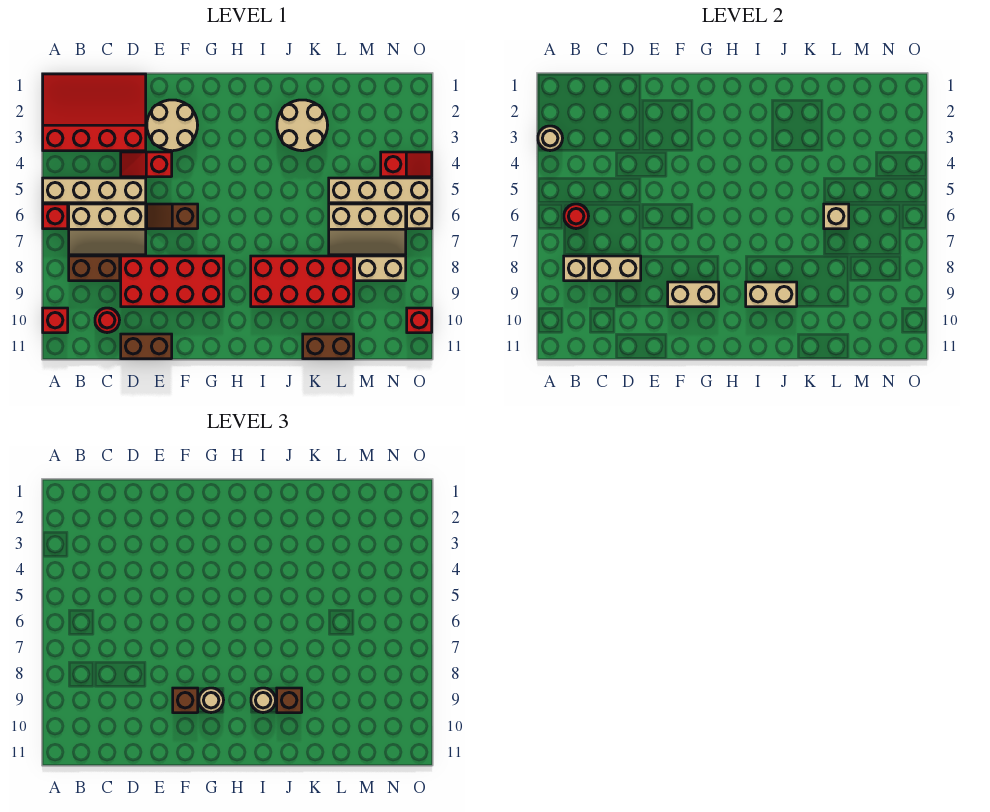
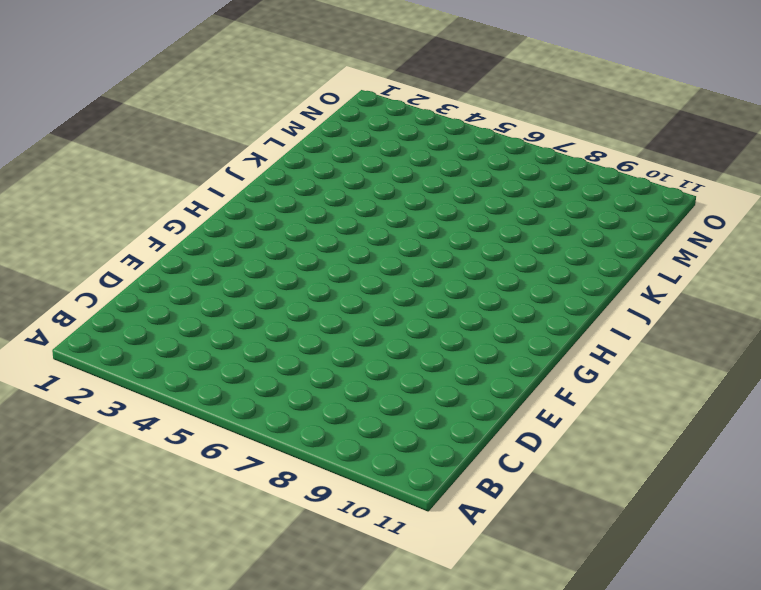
none -> red slope A1:D3 level 1 top 3
none -> tan brick A5:D5 level 1
none -> red brick A6 level 1
none -> red brick A10 level 1

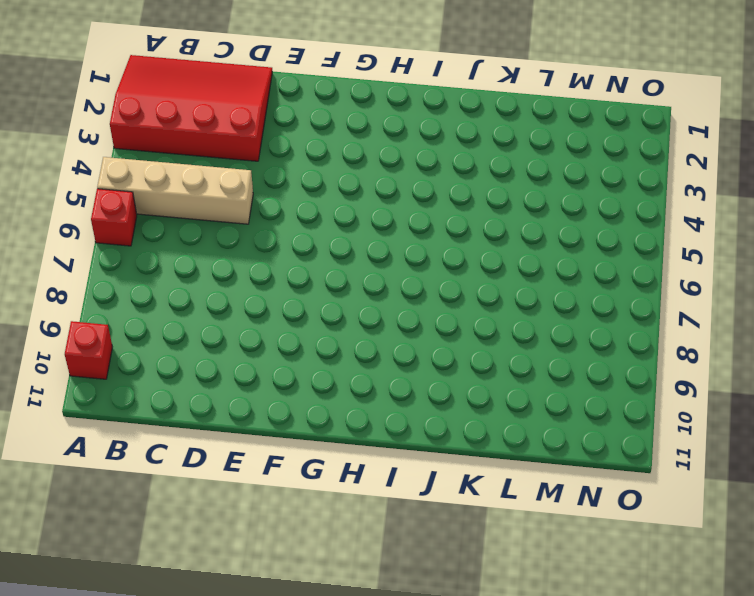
none -> tan slope B6:D7 level 1 top 6
none -> brown brick B8:C8 level 1
none -> red round brick C10 level 1
none -> red slope D4:E4 level 1 top E

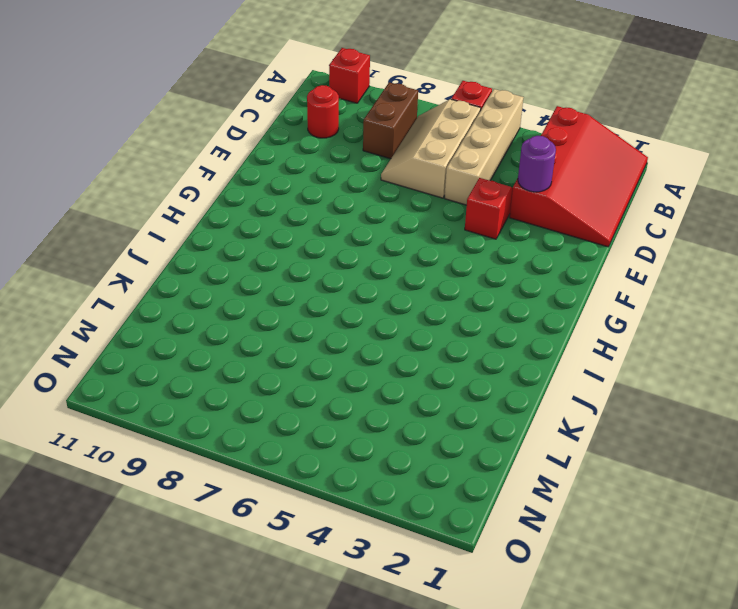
purple round brick D3 level 2 -> none
none -> red brick D8:G9 level 1
none -> brown brick D11:E11 level 1
none -> tan round brick E2:F3 level 1
none -> brown slope E6:F6 level 1 top F

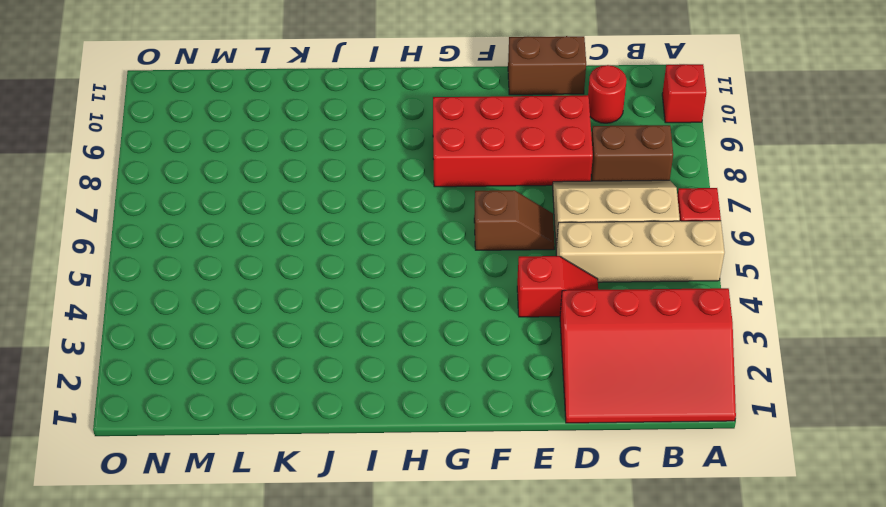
none -> tan round brick E2:F3 level 1
none -> red brick I8:L9 level 1
none -> tan round brick J2:K3 level 1
none -> brown brick K11:L11 level 1

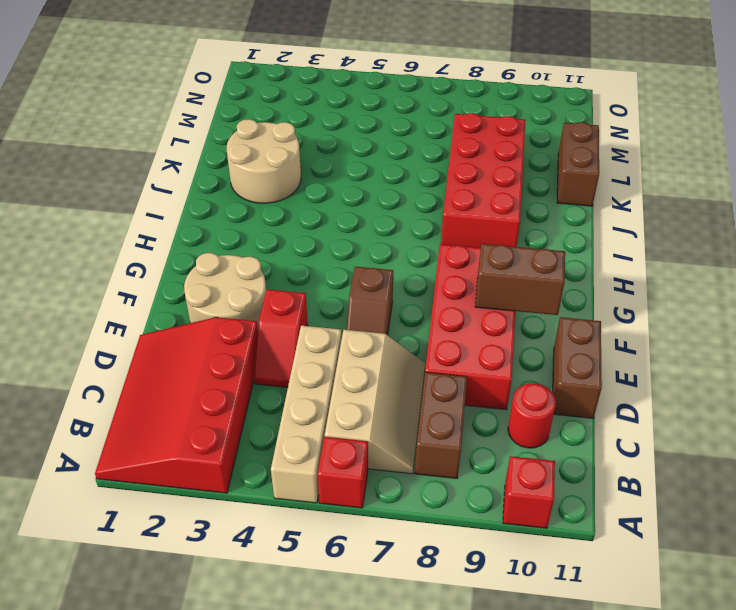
brown brick F9:F10 level 2 -> tan brick F9:G9 level 2
none -> tan brick L5:O5 level 1
none -> tan slope L6:N7 level 1 top 6
none -> tan brick M8:N8 level 1
none -> red slope N4:O4 level 1 top N

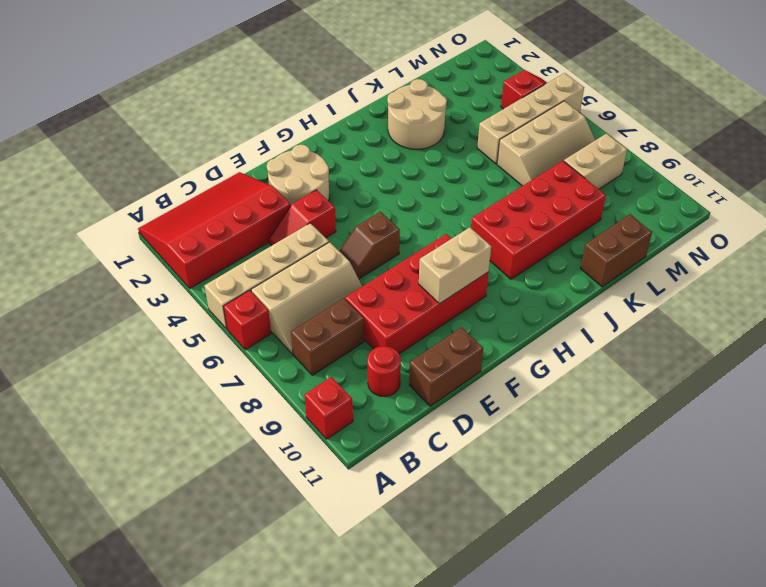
none -> tan brick O6 level 1
none -> red brick O10 level 1
none -> tan round brick A3 level 2
none -> red round brick B6 level 2

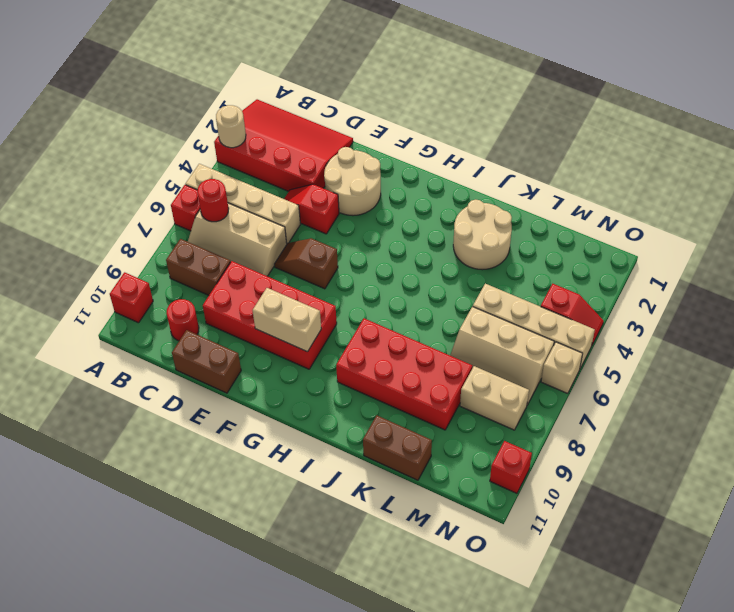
none -> tan brick B8 level 2
none -> tan brick C8:D8 level 2
none -> tan brick I9:J9 level 2
none -> tan brick L6 level 2

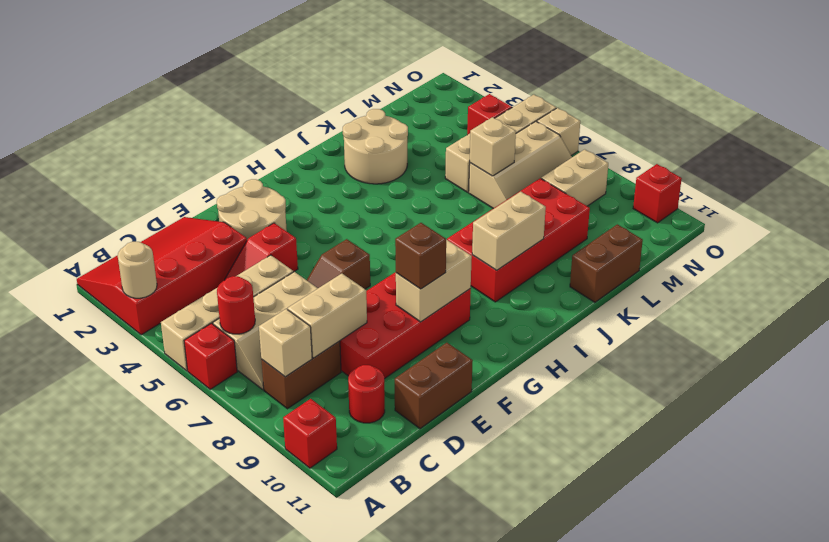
none -> tan round brick G9 level 3
none -> tan round brick I9 level 3
none -> brown brick J9 level 3

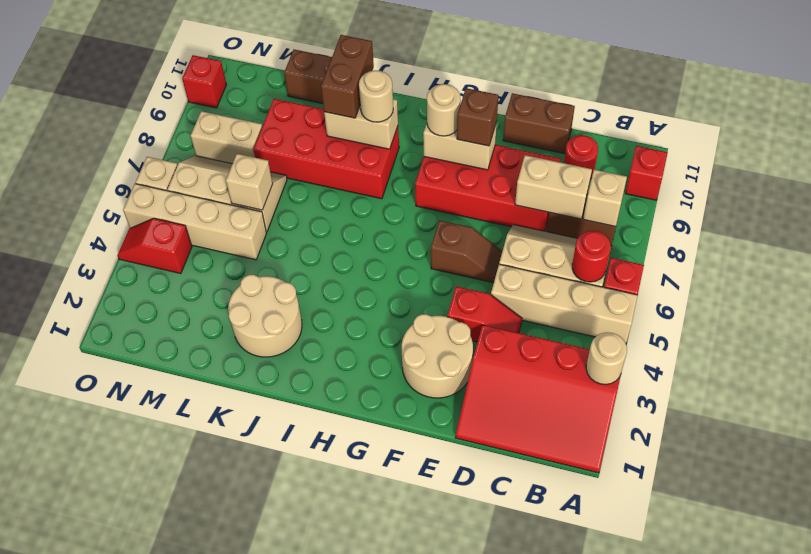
brown brick J9:J10 level 3 -> brown brick J9 level 3

